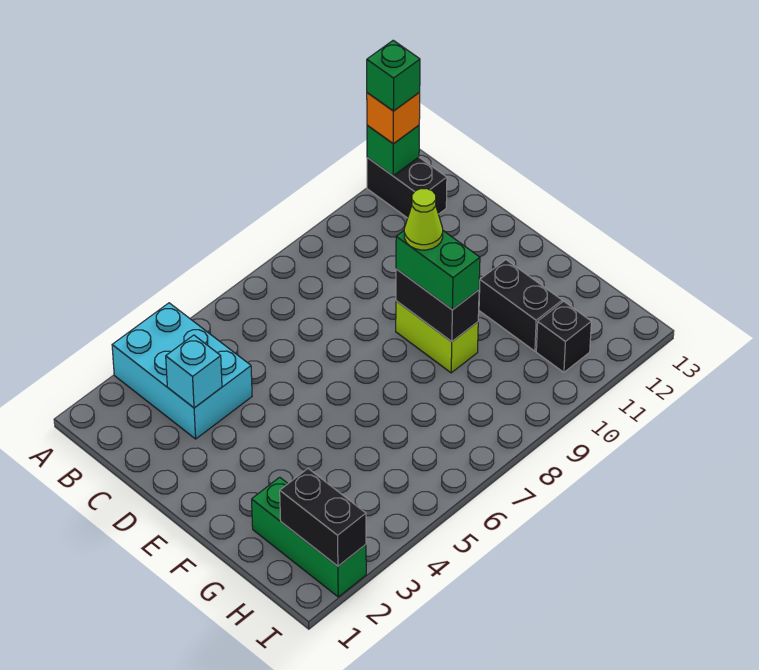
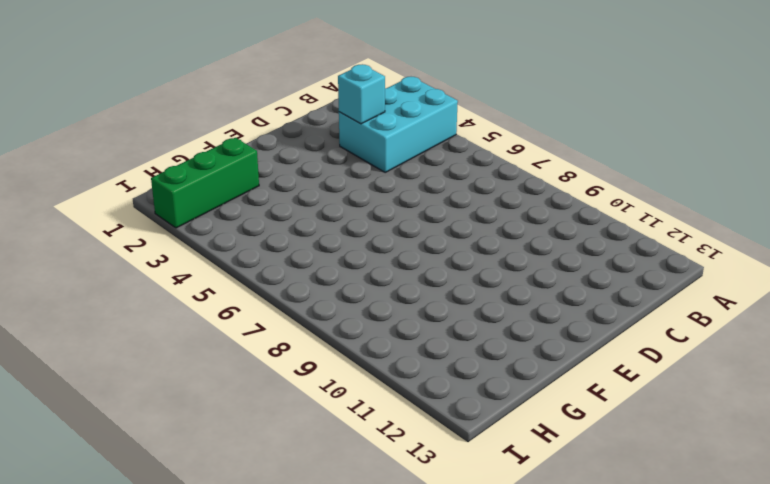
none -> black brick A12:B12 level 1
none -> lime brick E9:F9 level 1
none -> black brick F11:G11 level 1

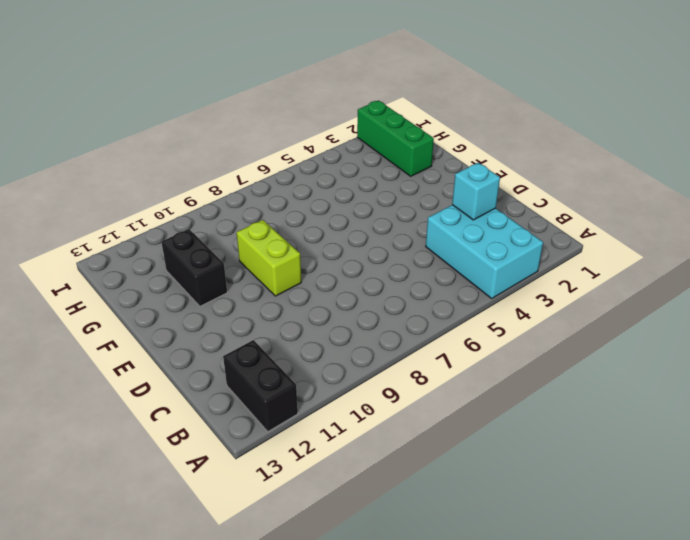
none -> black brick H11 level 1
none -> green brick A12 level 2
none -> black brick E9:F9 level 2

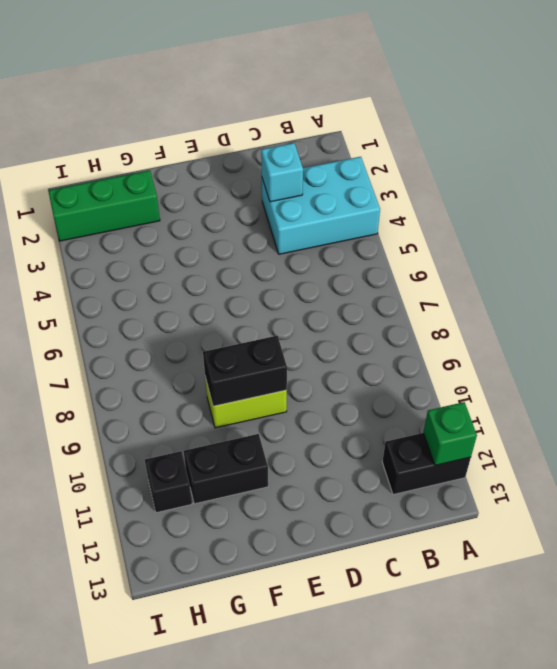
none -> black brick H2:I2 level 2
none -> orange brick A12 level 3
none -> green brick E9:F9 level 3

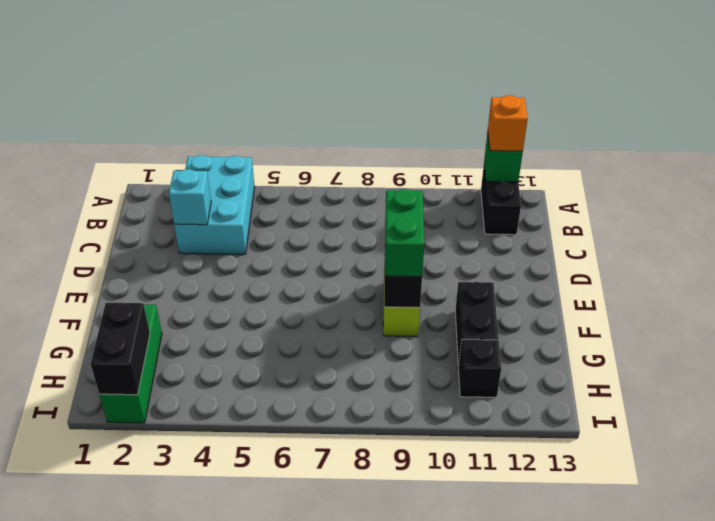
none -> green brick A12 level 4
none -> lime cone E9 level 4

